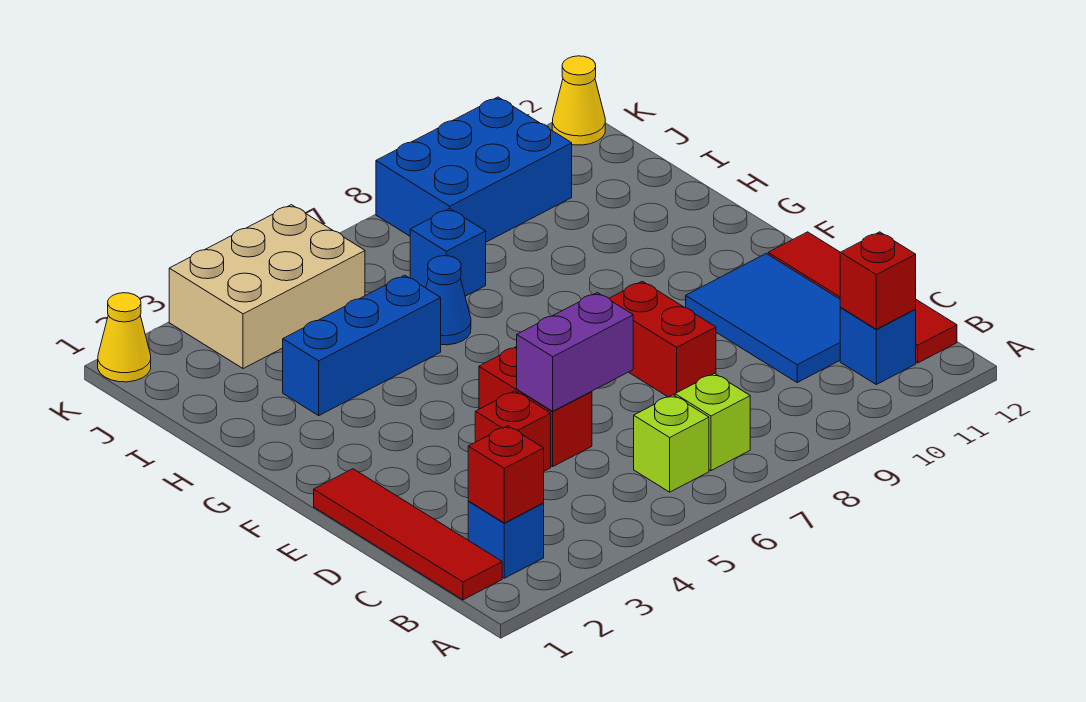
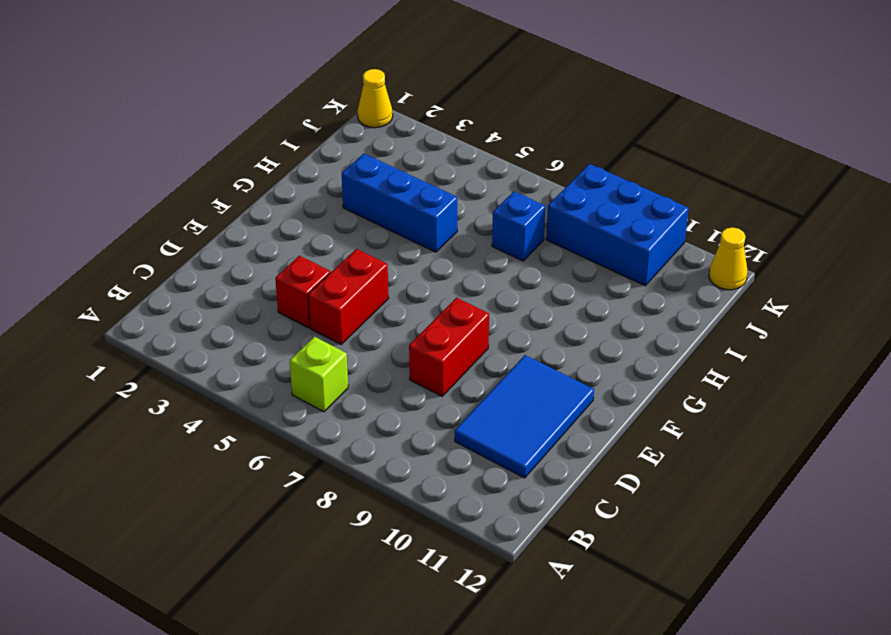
none -> red tile B1:E1 level 1
none -> blue brick B2 level 1
none -> lime brick B7 level 1

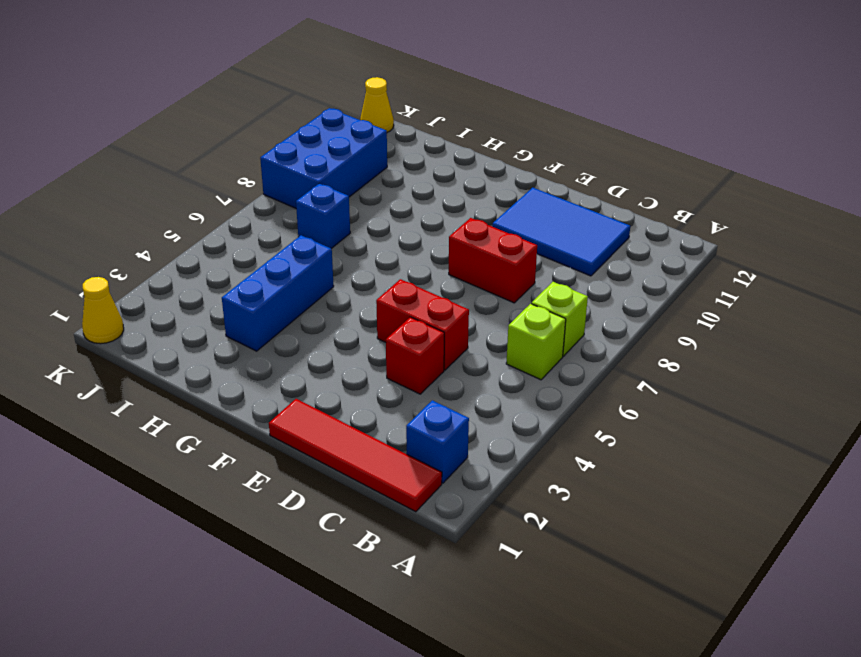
none -> blue brick B11 level 1
none -> red tile B12:E12 level 1
none -> blue cone H6 level 1

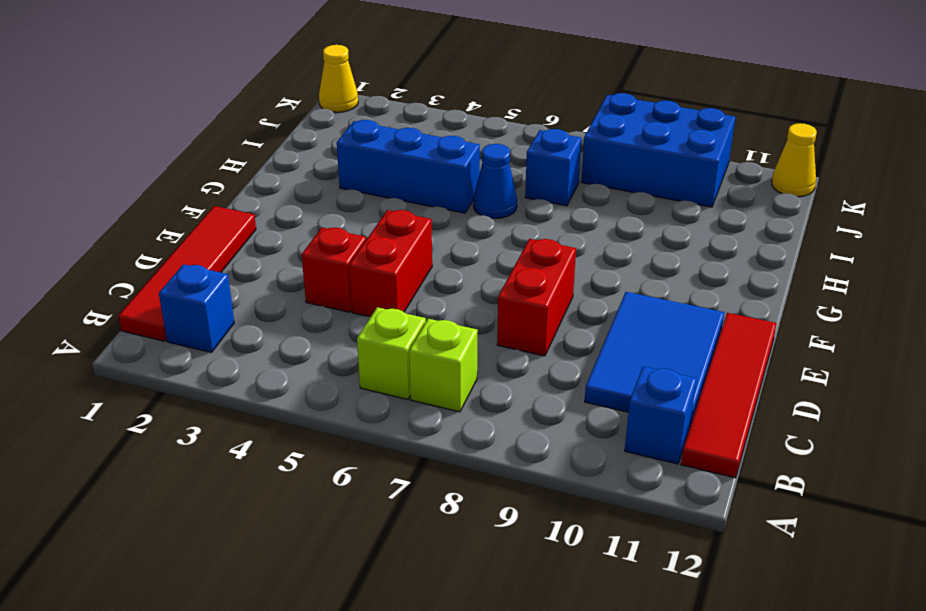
none -> tan brick J3:K5 level 1
none -> red brick B2 level 2
none -> red brick B11 level 2

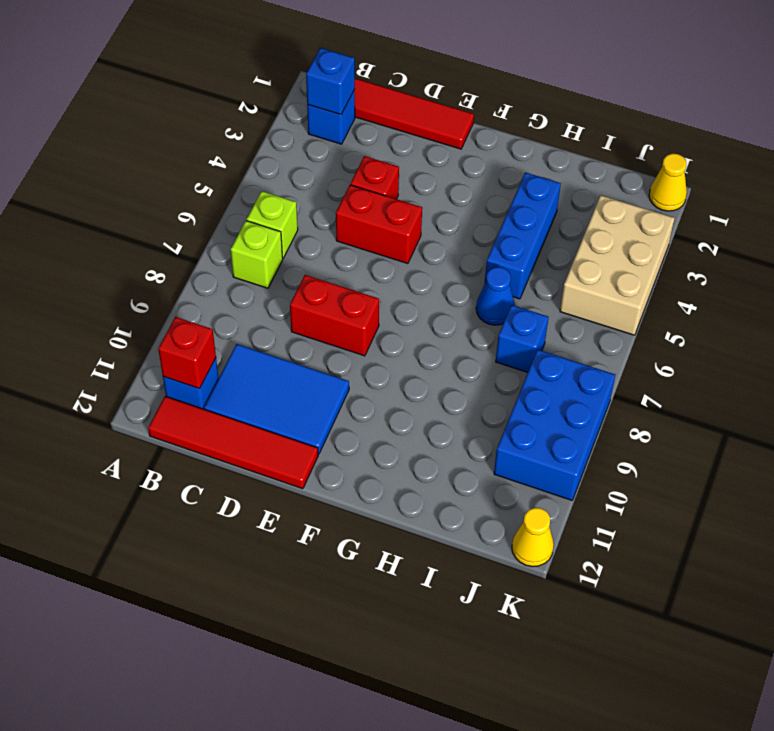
blue brick B2 level 2 -> red brick B2 level 2
none -> purple brick D5:D6 level 2

